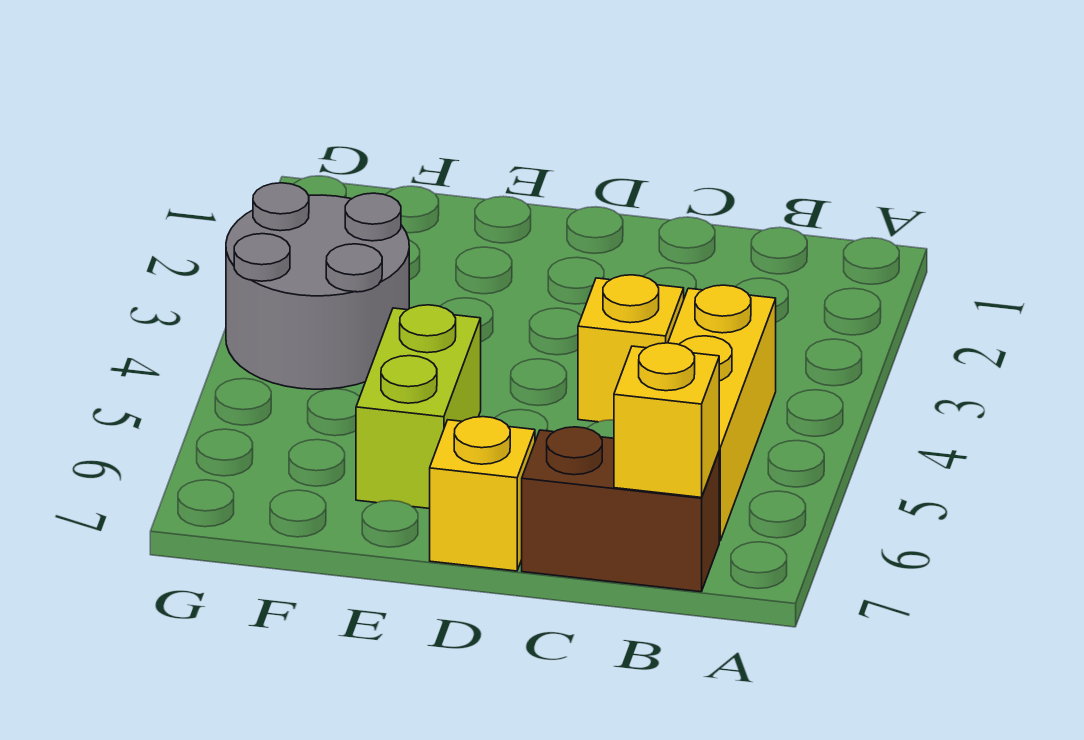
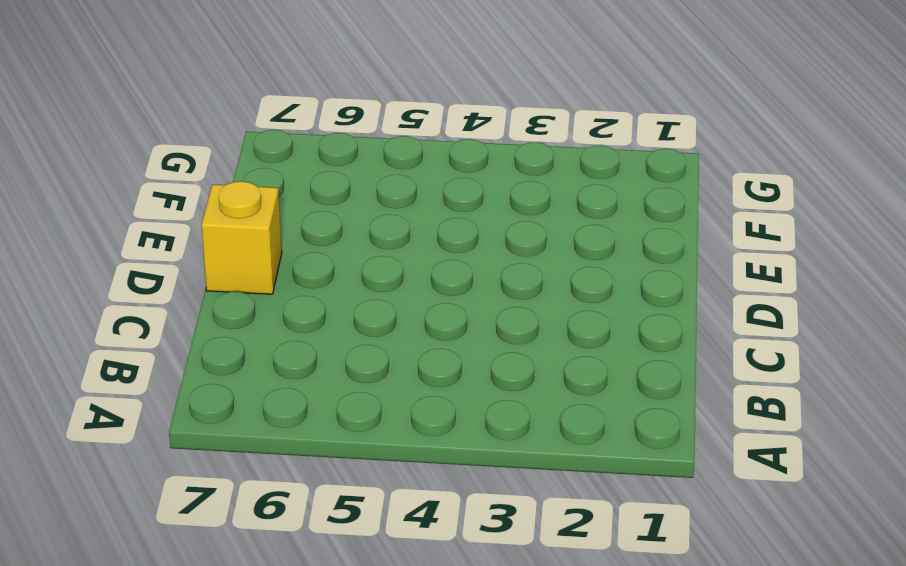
none -> yellow brick B4:B6 level 1
none -> brown brick B7:C7 level 1

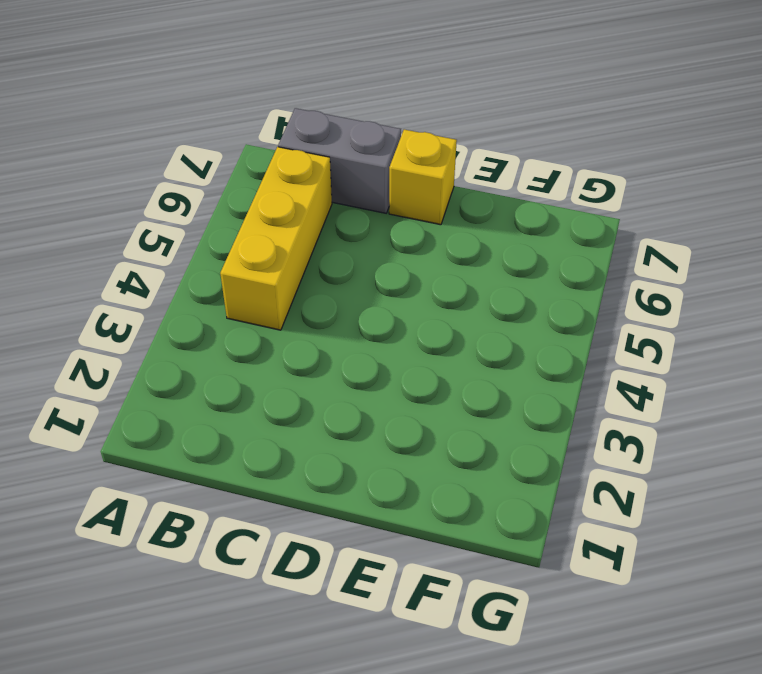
grey brick B7:C7 level 1 -> brown brick B7:C7 level 1
none -> yellow brick C4 level 1
none -> lime brick E5:E6 level 1

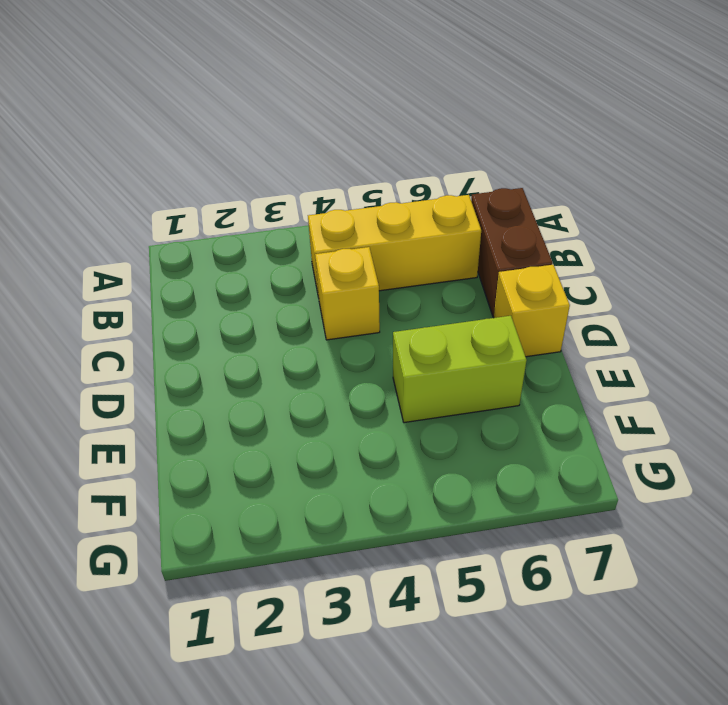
none -> grey round brick F3:G4 level 1
none -> yellow brick B7 level 2

